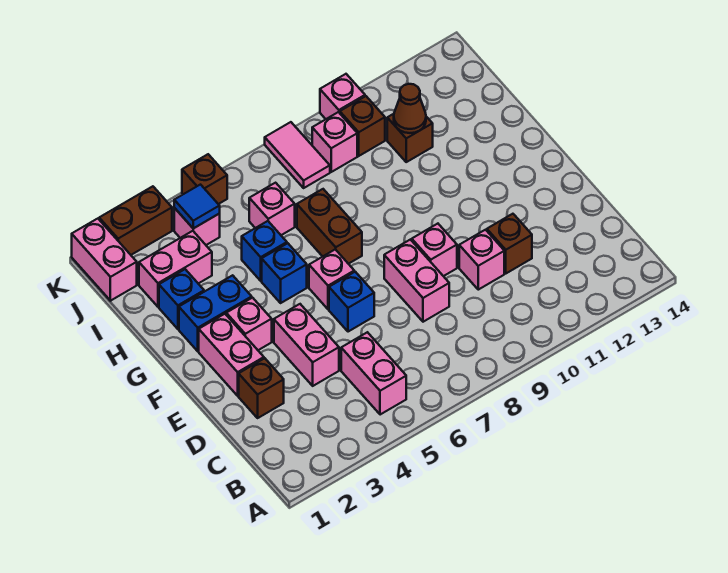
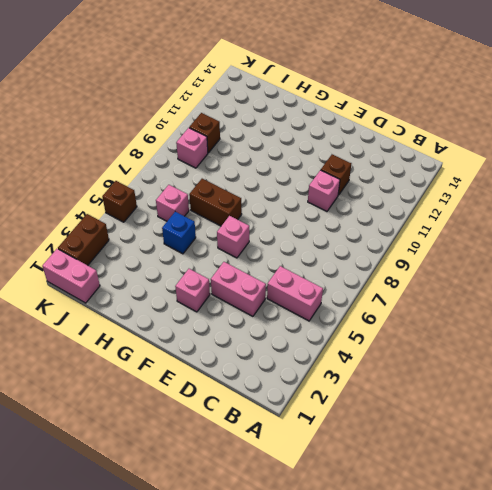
none -> brown brick D2 level 1
none -> pink brick D8:E8 level 1
none -> pink brick E2:F2 level 1

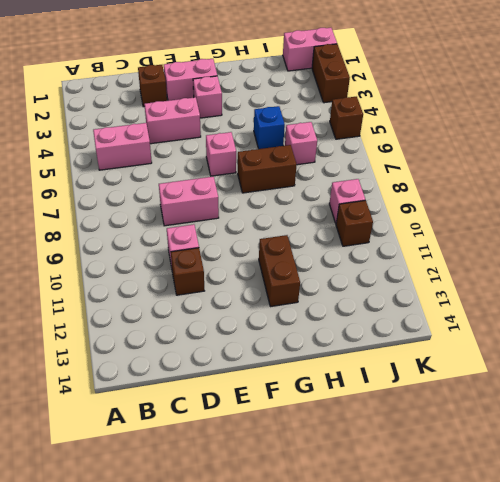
brown brick G11:G12 level 1 -> none
none -> blue brick E6 level 1
none -> pink brick E9 level 1
none -> blue brick G2:G3 level 1

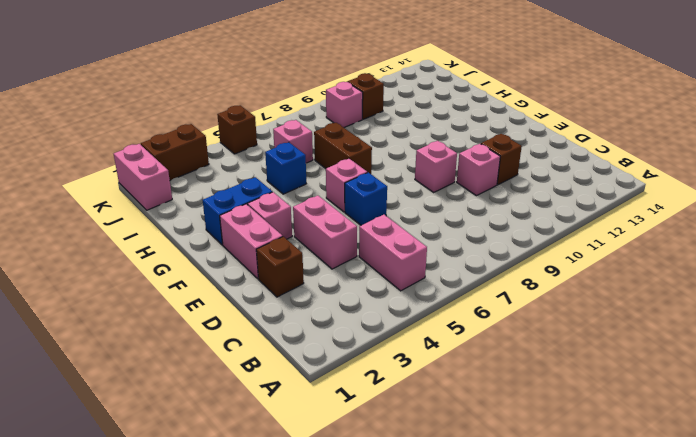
none -> pink brick D8:E8 level 1
none -> blue brick G5 level 1
none -> blue brick H2 level 1

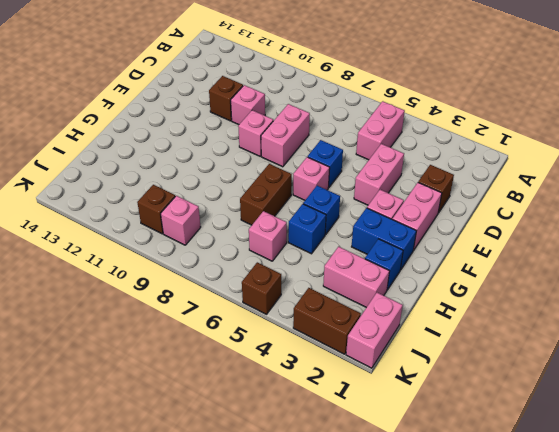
none -> brown brick I11 level 1
none -> pink brick J4 level 1
none -> pink tile J8:K8 level 1

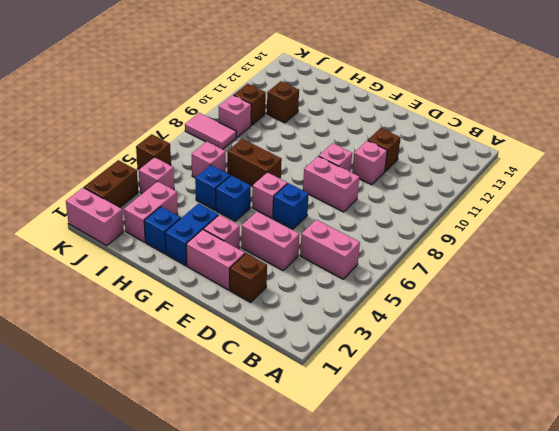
none -> pink brick K10 level 1
none -> brown cone I11 level 2
none -> blue tile J4 level 2

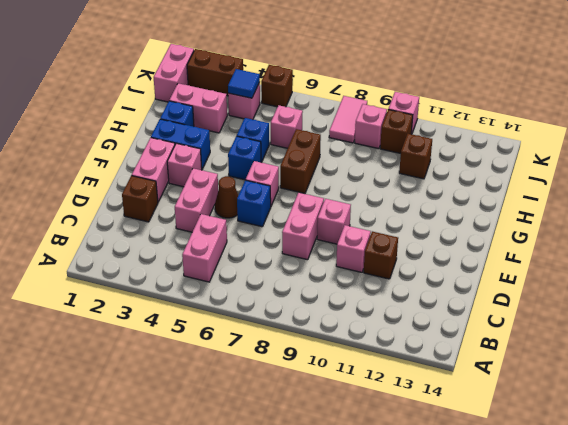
brown cone E5 level 1 -> brown cone I11 level 2

